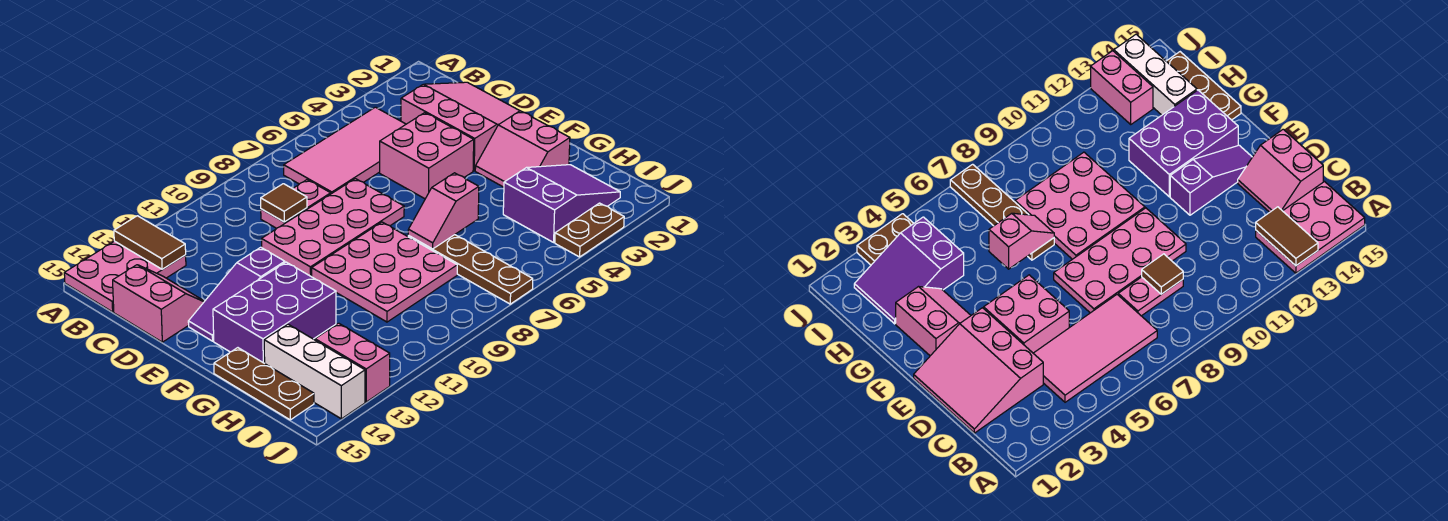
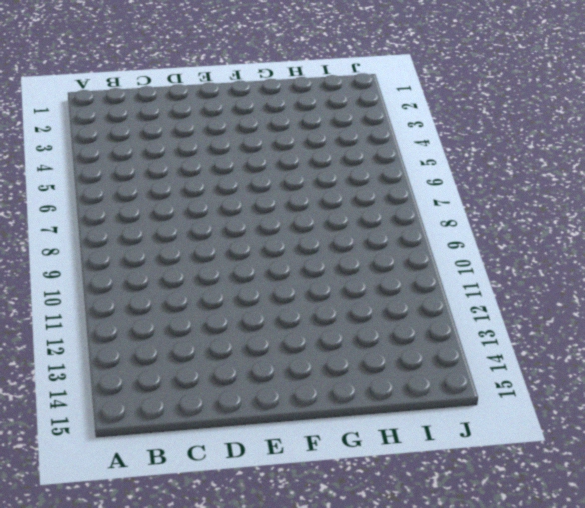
none -> pink plate A13:B15 level 1
none -> pink tile B4:C7 level 1
none -> pink slope C1:E3 level 1 top 3

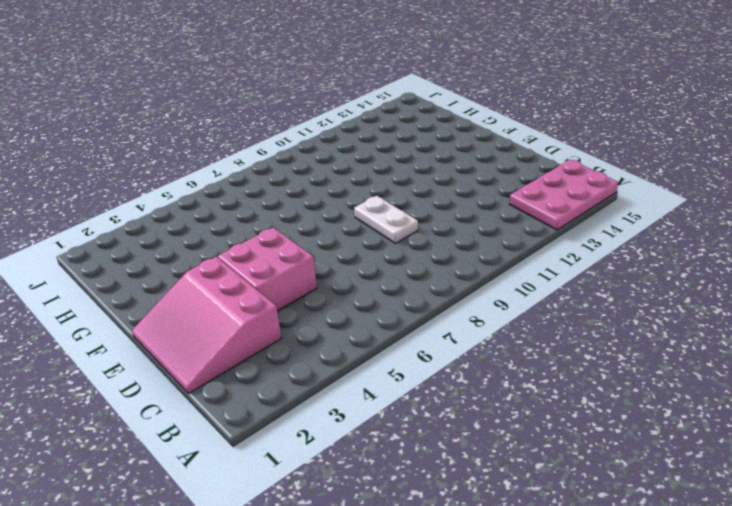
white plate D9:E9 level 1 -> pink plate D7:E10 level 1
none -> pink tile B4:C7 level 1
none -> pink plate C8:C9 level 1
none -> pink slope C14:D15 level 1 top 15

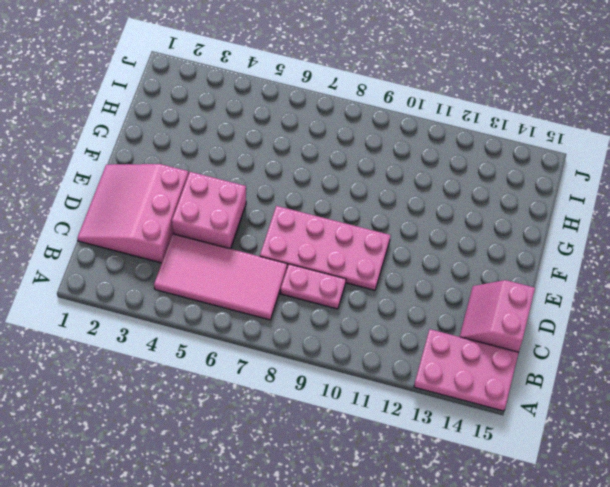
none -> purple slope E12:E14 level 1 top 12
none -> pink slope F2:G3 level 1 top 2
none -> pink plate F8:H10 level 1

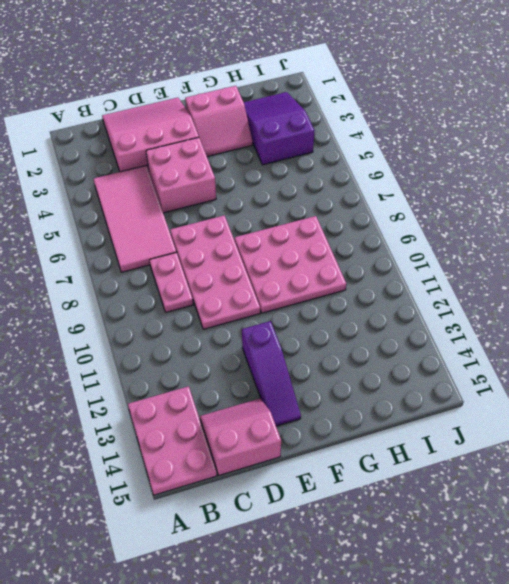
none -> purple brick F12:G14 level 1
none -> brown plate G7:J7 level 1
none -> brown plate G15:I15 level 1

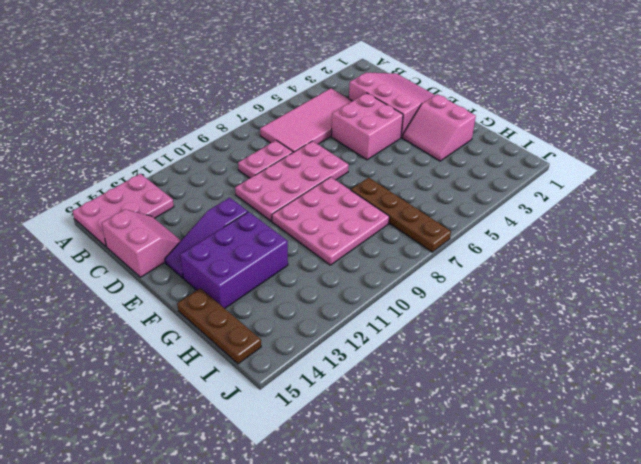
none -> purple slope H2:I4 level 1 top 4
none -> white brick H14:J14 level 1
none -> pink brick I13:J13 level 1

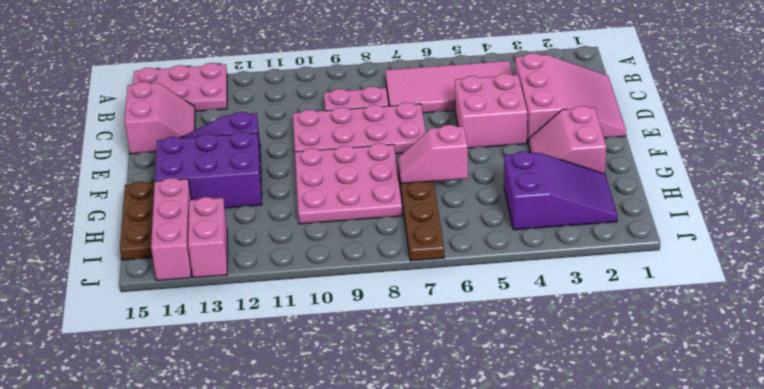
pink brick H14:J14 level 1 -> white brick H14:J14 level 1
none -> brown plate J3:J4 level 1
none -> brown tile A13:B13 level 2
none -> brown tile C9 level 2

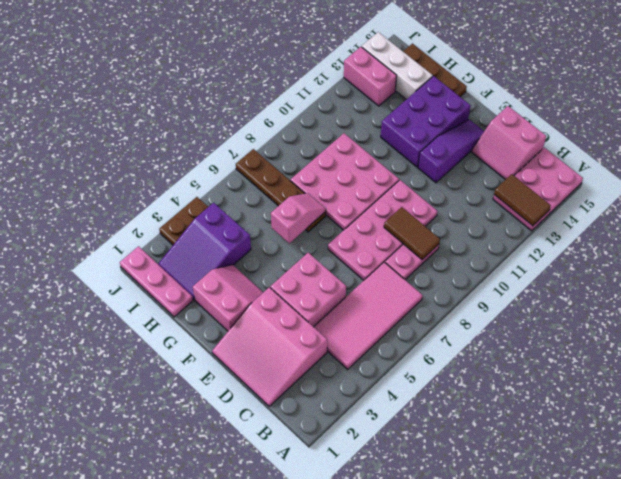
brown tile C9:D9 level 2 -> brown tile C9 level 2
pink plate H1:J1 level 1 -> none

